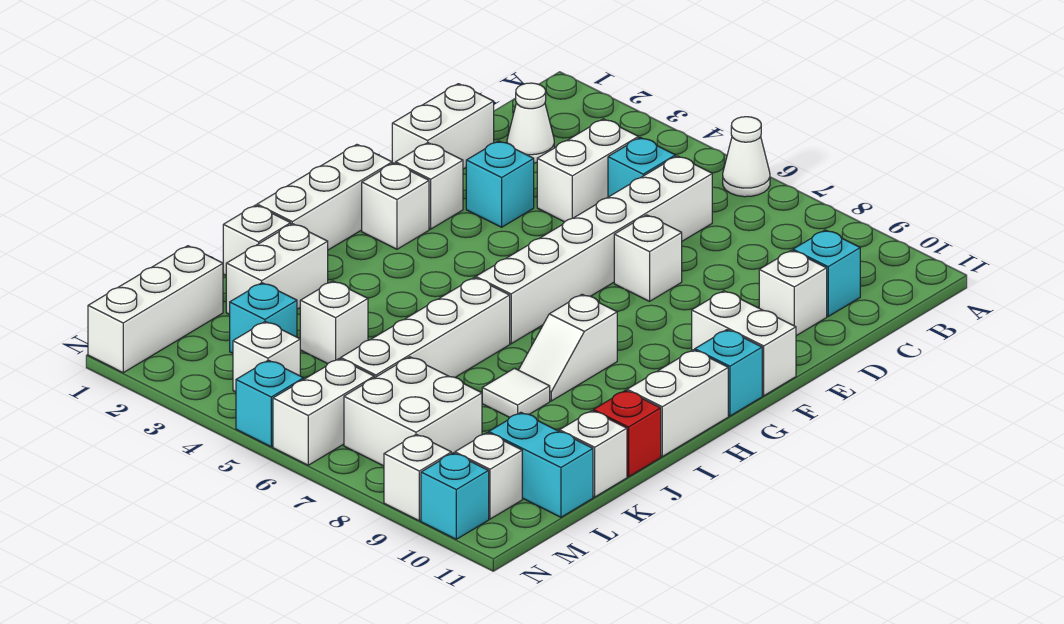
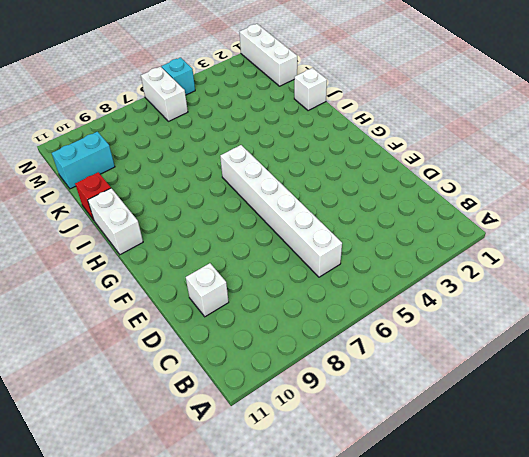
none -> white cone A6 level 1
none -> white cone C2 level 1
none -> white brick C4:D4 level 1
none -> cyan brick C5 level 1

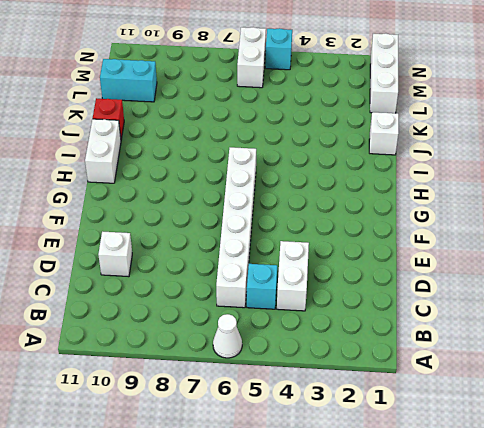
none -> white cone C2 level 1
none -> cyan brick C10 level 1
none -> white brick D1:E1 level 1
none -> cyan brick E3 level 1

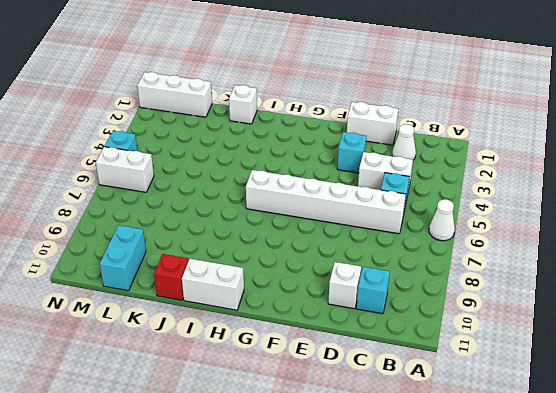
none -> white brick E7 level 1
none -> white brick F2 level 1
none -> white brick F10:F11 level 1
none -> white brick G1:I1 level 1

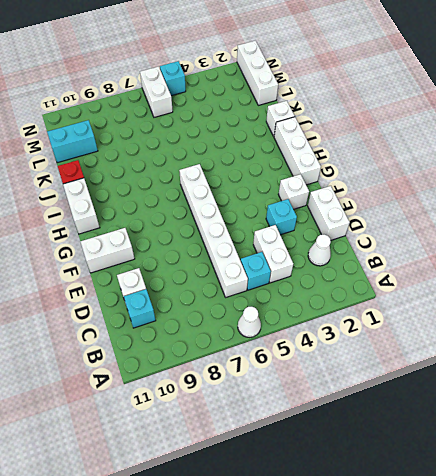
none -> white brick E7 level 1
none -> white brick G2 level 1
none -> cyan brick G11 level 1
none -> white slope H8:I8 level 1 top H

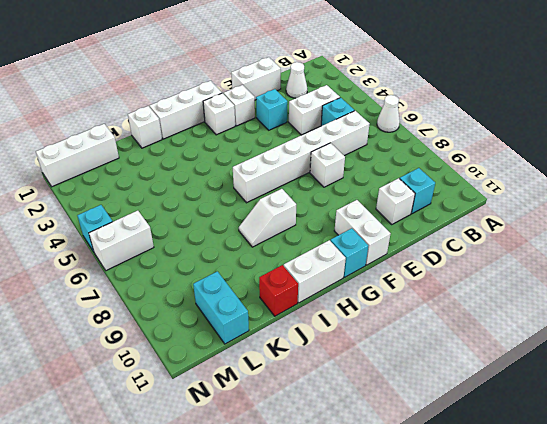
none -> white brick I6:L6 level 1
none -> white brick J2:K2 level 1
none -> white tile J8 level 1
none -> white brick K4 level 1

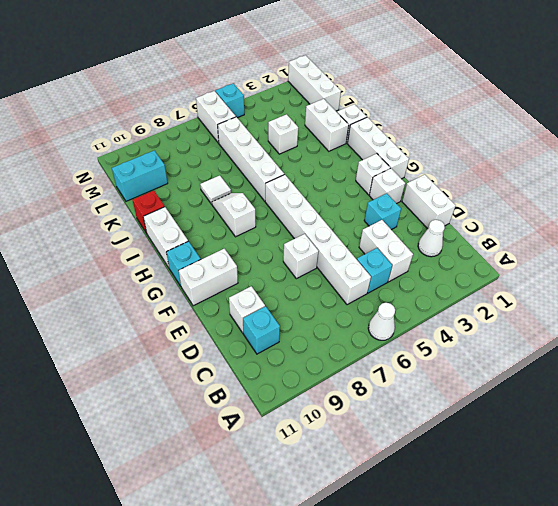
none -> white brick K11 level 1
none -> cyan brick L3 level 1
none -> white brick L7:M8 level 1
none -> white brick M4 level 1

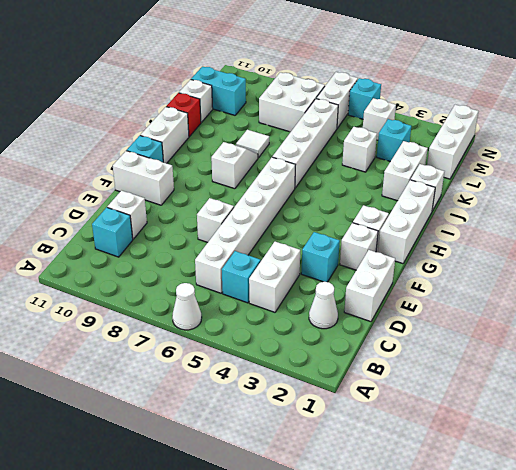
none -> white brick M10 level 1
none -> white brick N9 level 1
none -> cyan brick N10 level 1

